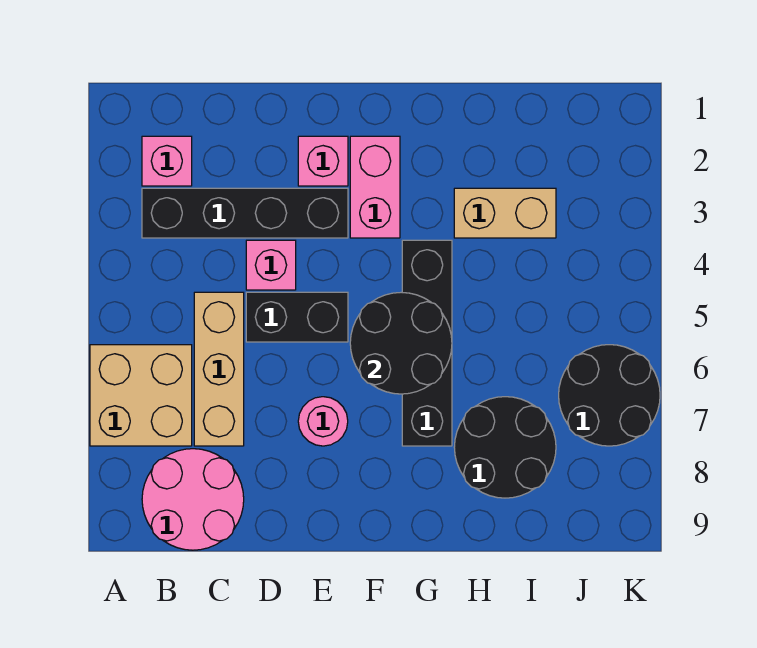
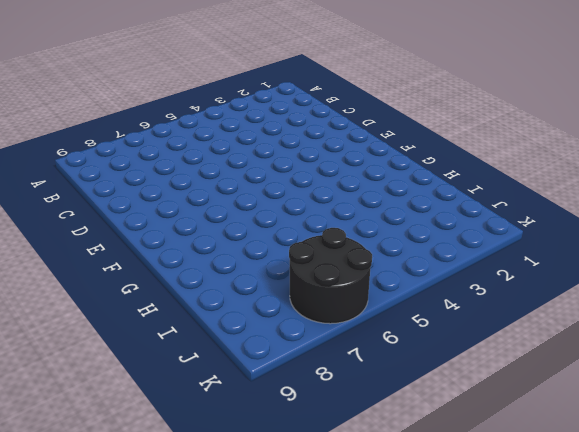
none -> tan brick A6:B7 level 1
none -> pink brick B2 level 1
none -> black brick B3:E3 level 1

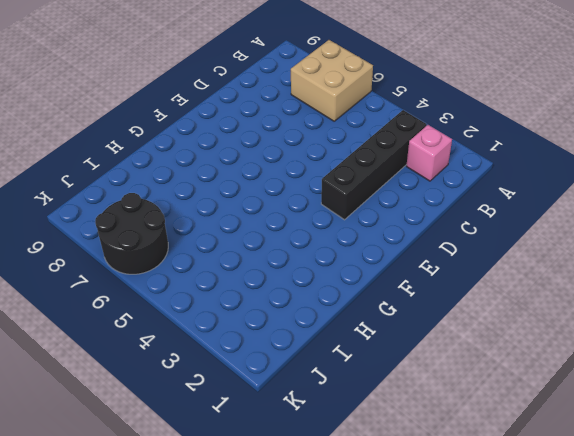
none -> pink round brick B8:C9 level 1
none -> tan brick C5:C7 level 1
none -> pink brick D4 level 1

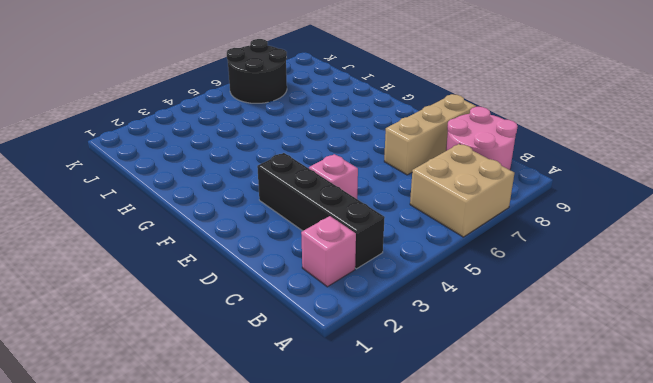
tan brick D7:D9 level 1 -> tan brick C5:C7 level 1
none -> black brick D5:E5 level 1
none -> pink brick E2 level 1
none -> pink round brick E7 level 1

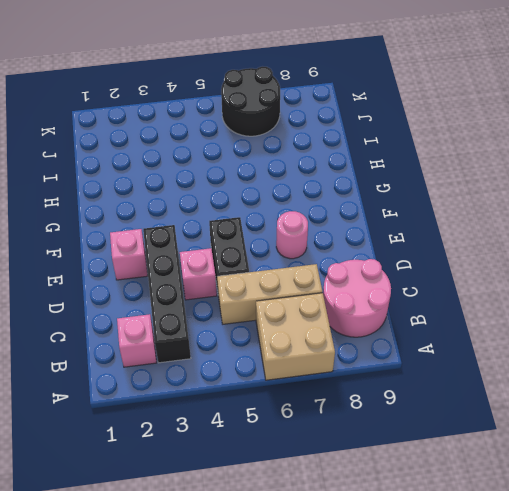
none -> pink brick F2:F3 level 1
none -> black brick G4:G7 level 1
none -> tan brick H3:I3 level 1

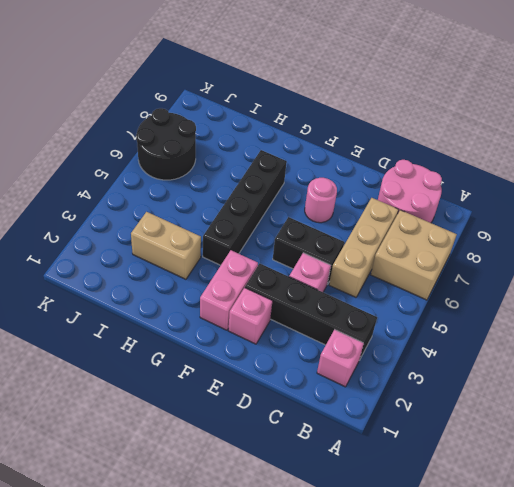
none -> black round brick H7:I8 level 1
none -> black round brick F5:G6 level 2

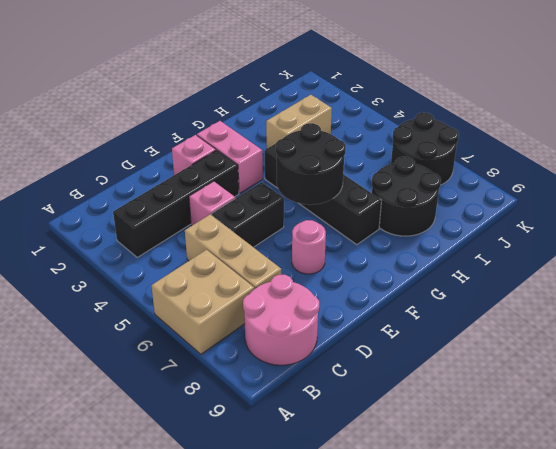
none -> pink brick B2 level 1

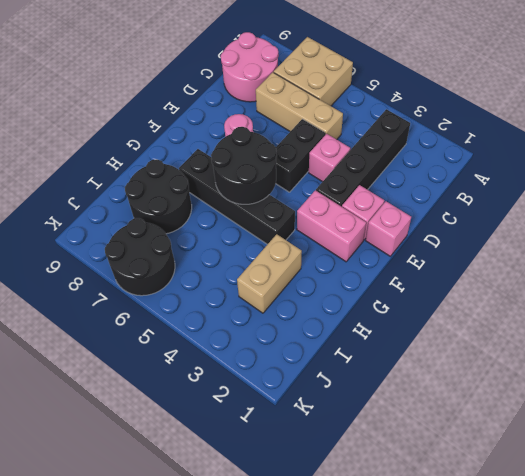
pink brick E1 level 1 -> pink brick B2 level 1

